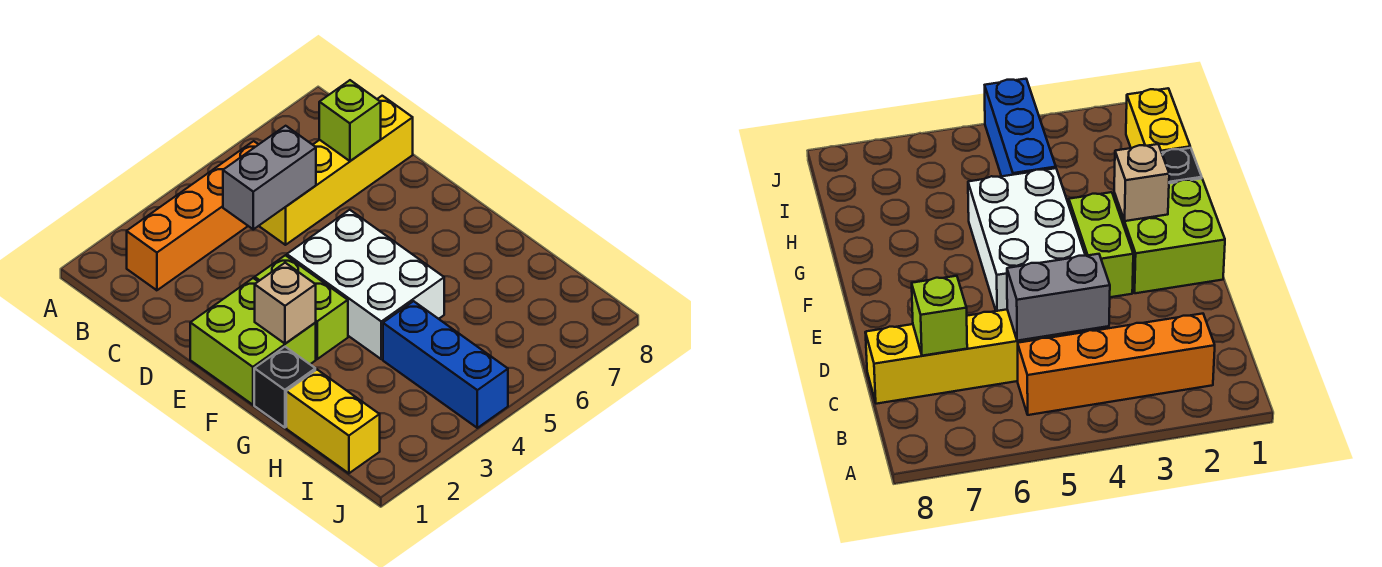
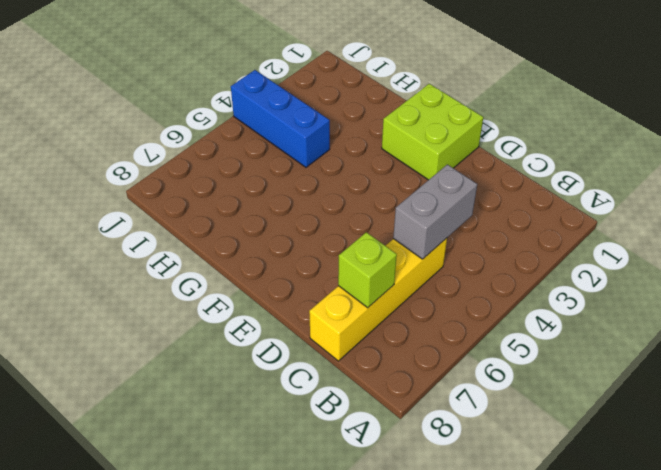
none -> orange brick B2:B5 level 1
none -> lime brick E3:F3 level 1

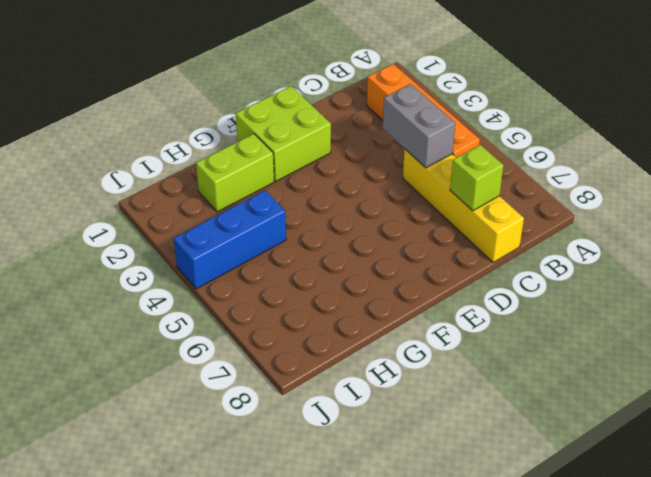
lime brick G2:H2 level 1 -> lime brick E3:F3 level 1
none -> white brick E4:G5 level 1
none -> black brick G1 level 1

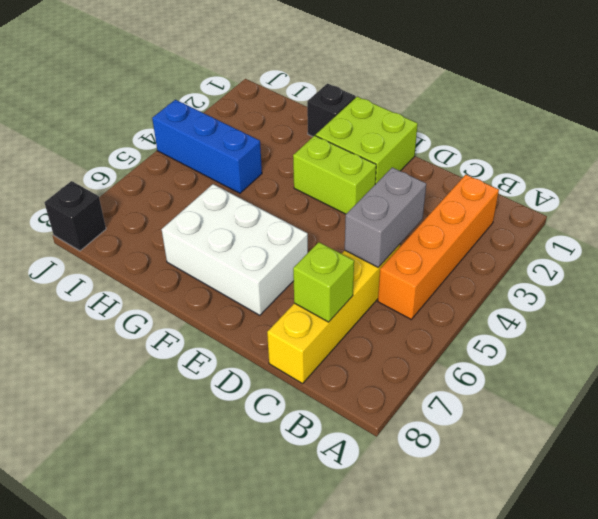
white brick E6:G7 level 1 -> white brick E4:G5 level 1
black brick J8 level 1 -> none
none -> yellow brick H1:I1 level 1
none -> tan brick F2 level 2

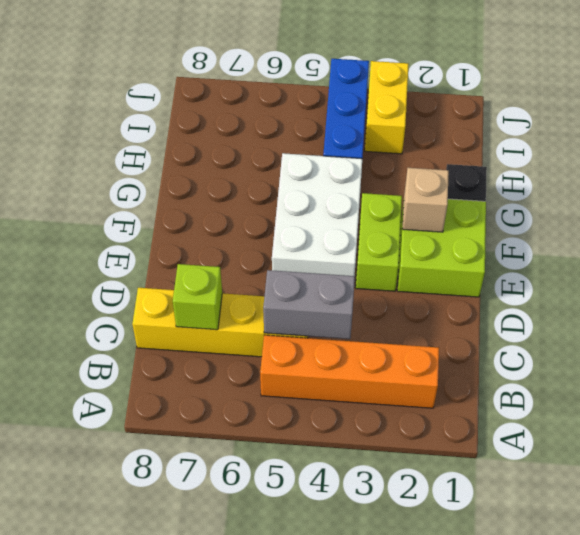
yellow brick I3:J3 level 1 -> yellow brick H1:I1 level 1

